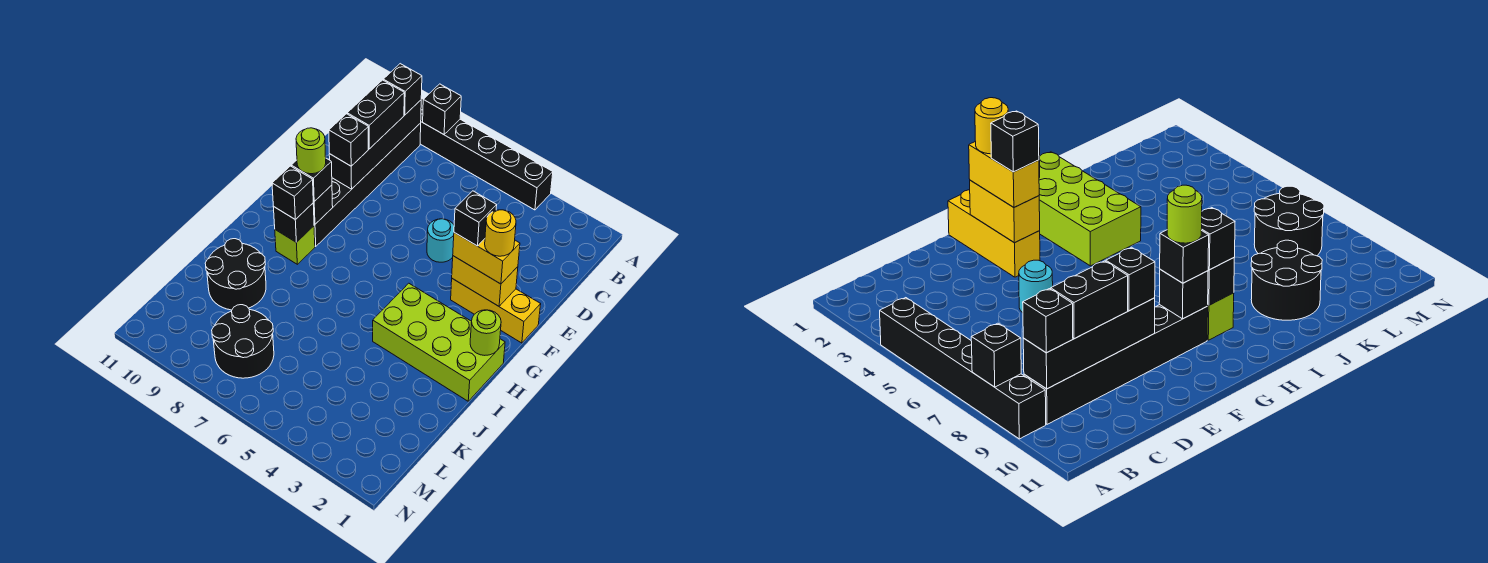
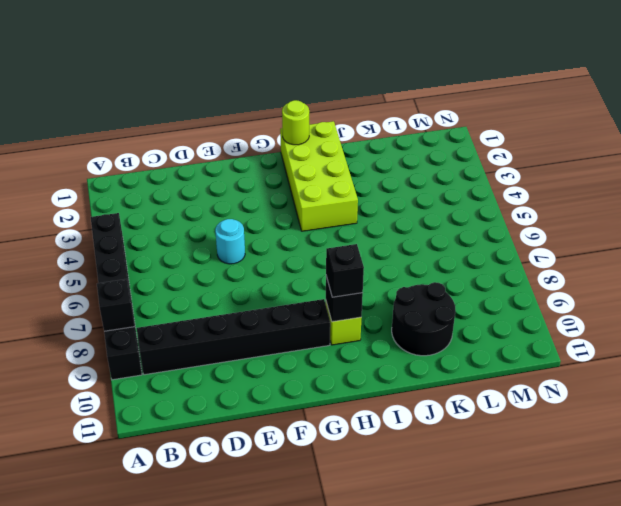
none -> yellow brick F1:F3 level 1
none -> black round brick L7:M8 level 1
none -> black brick B9:E9 level 2

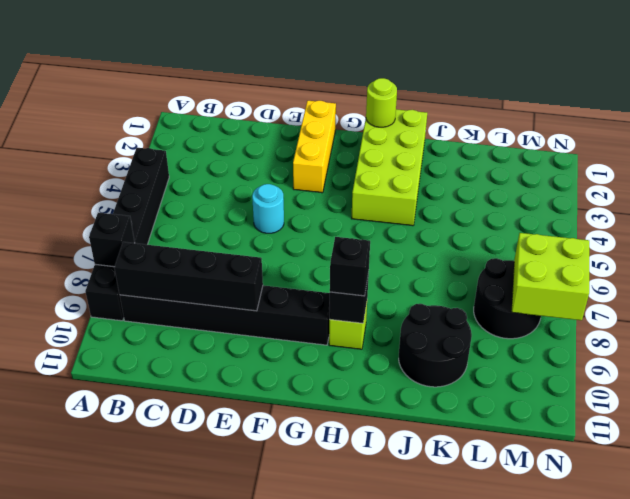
lime brick M7:N8 level 2 -> none
none -> yellow brick F2:F3 level 2
none -> black brick G9 level 2
none -> black brick B9 level 3

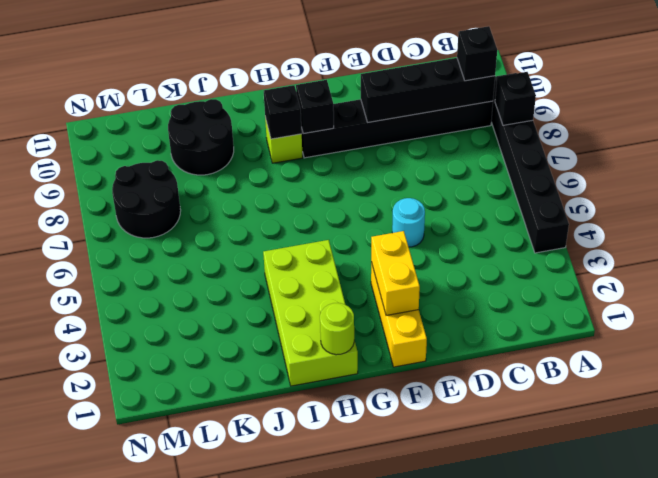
none -> black brick C9:D9 level 3
none -> black brick E9 level 3
none -> yellow brick F2:F3 level 3

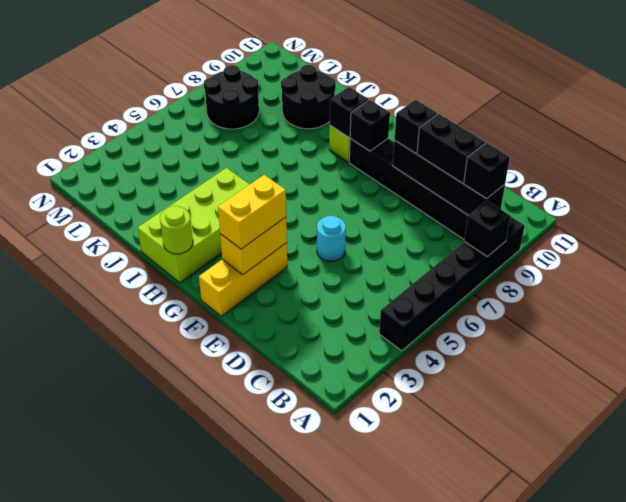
none -> black brick G9 level 3
none -> black brick H9 level 3
none -> yellow round brick F2 level 4

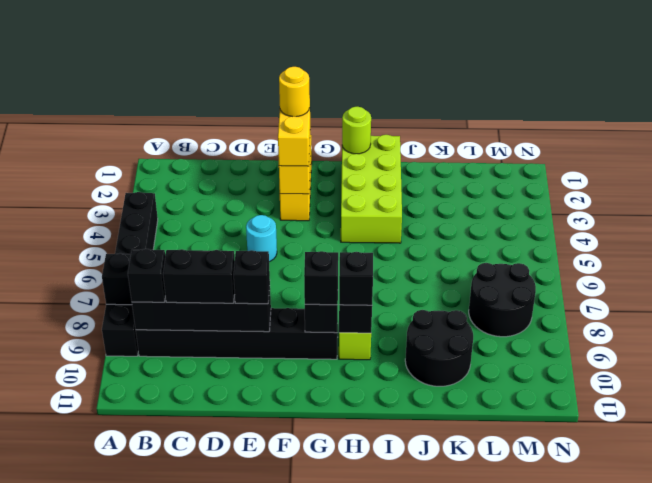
none -> black brick F3 level 4
none -> lime round brick G9 level 4

